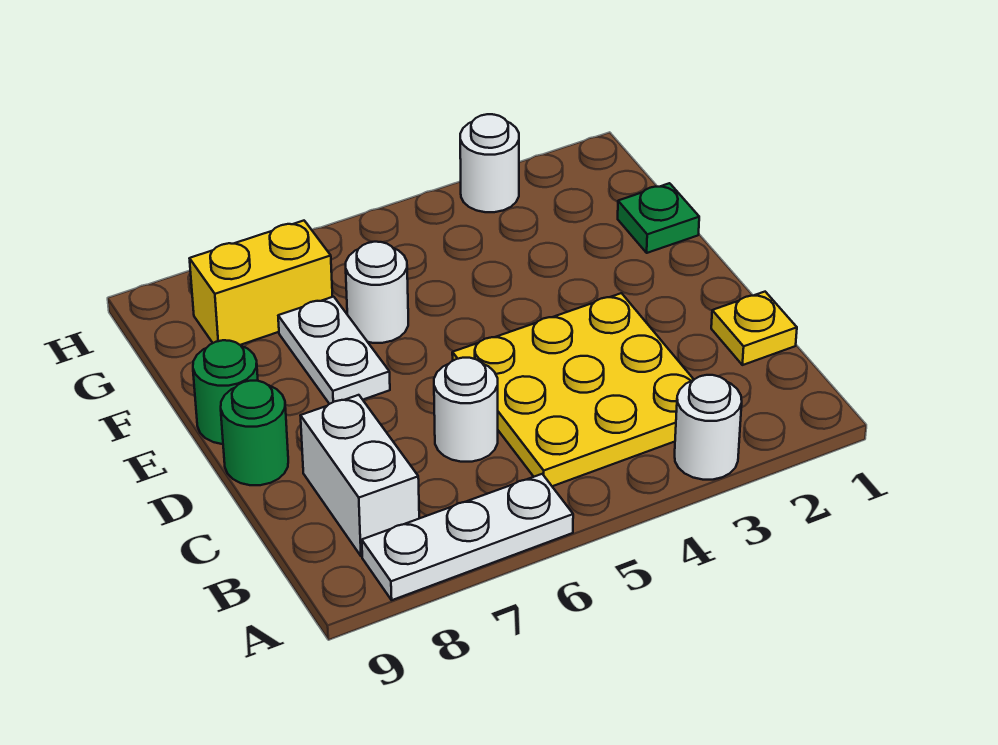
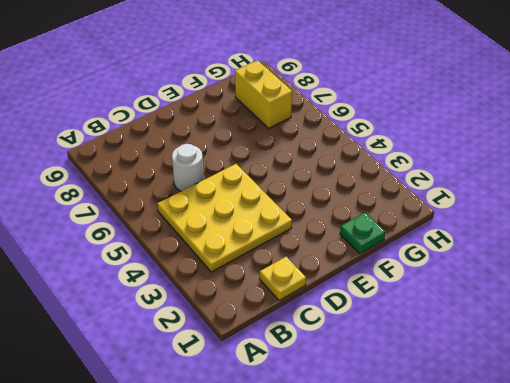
none -> white round brick A3 level 1
none -> white plate A6:A8 level 1
none -> white brick B8:C8 level 1

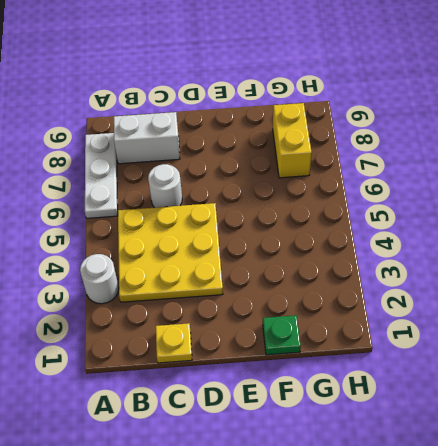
none -> green round brick D9 level 1
none -> white plate E7:F7 level 1
none -> green round brick E9 level 1

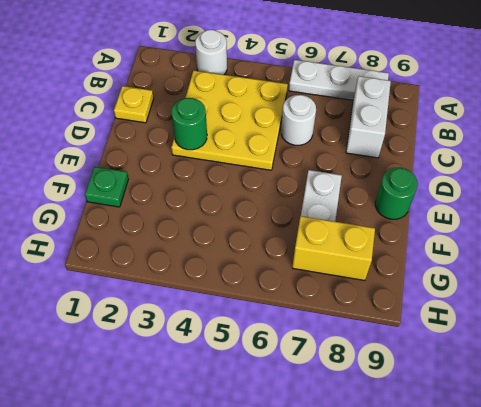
green round brick D3 level 2 -> green round brick D9 level 1
none -> white round brick F6 level 1
none -> white round brick H3 level 1

